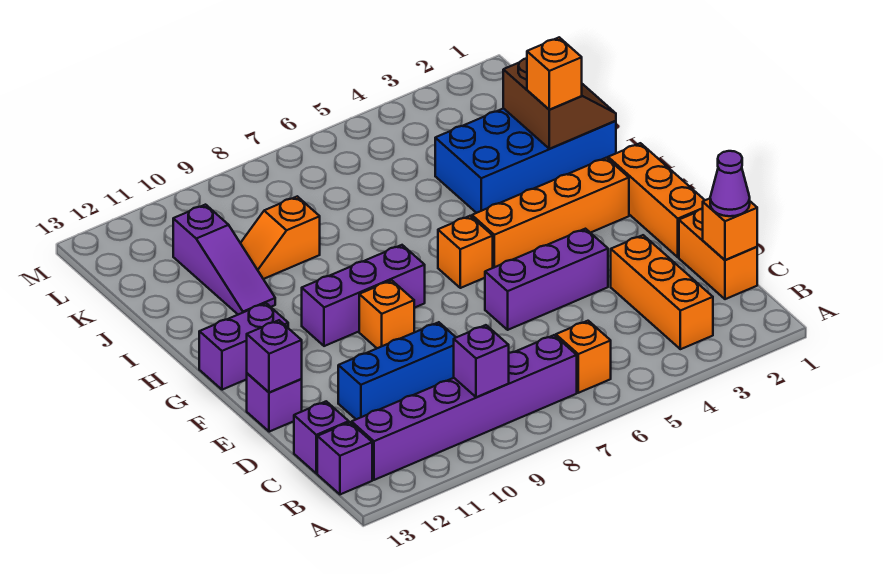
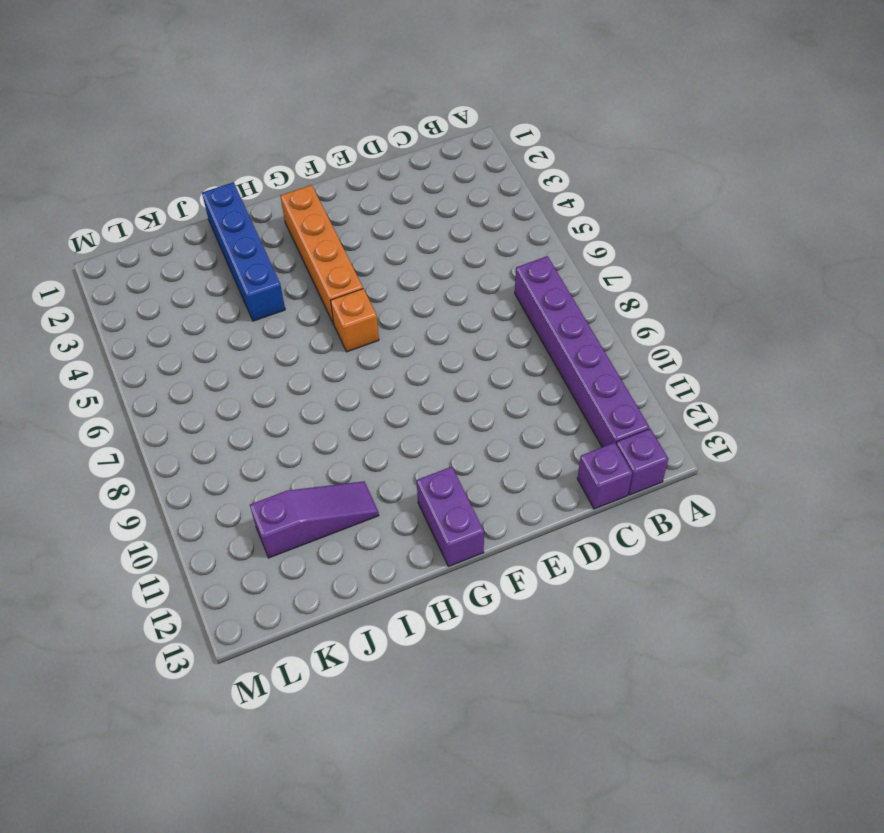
blue brick I1:I4 level 1 -> blue brick I1:J4 level 1
none -> orange brick B3:D3 level 1
none -> orange brick B6 level 1
none -> orange brick C1:D1 level 1

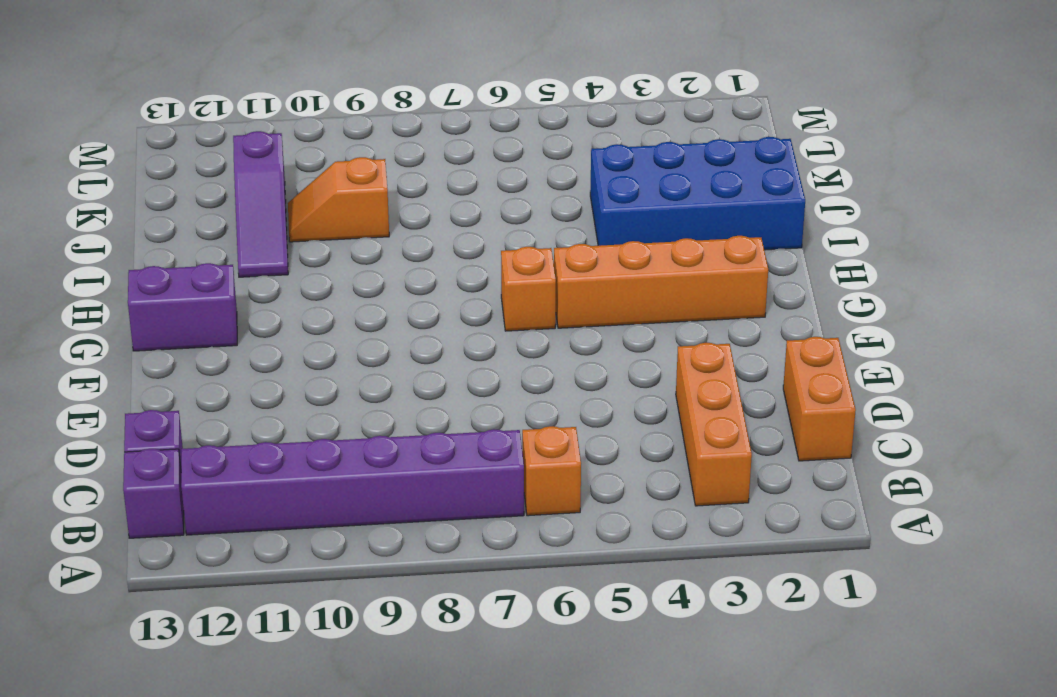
none -> blue brick D9:D11 level 1
none -> orange brick E1:G1 level 1
none -> purple brick E4:E6 level 1

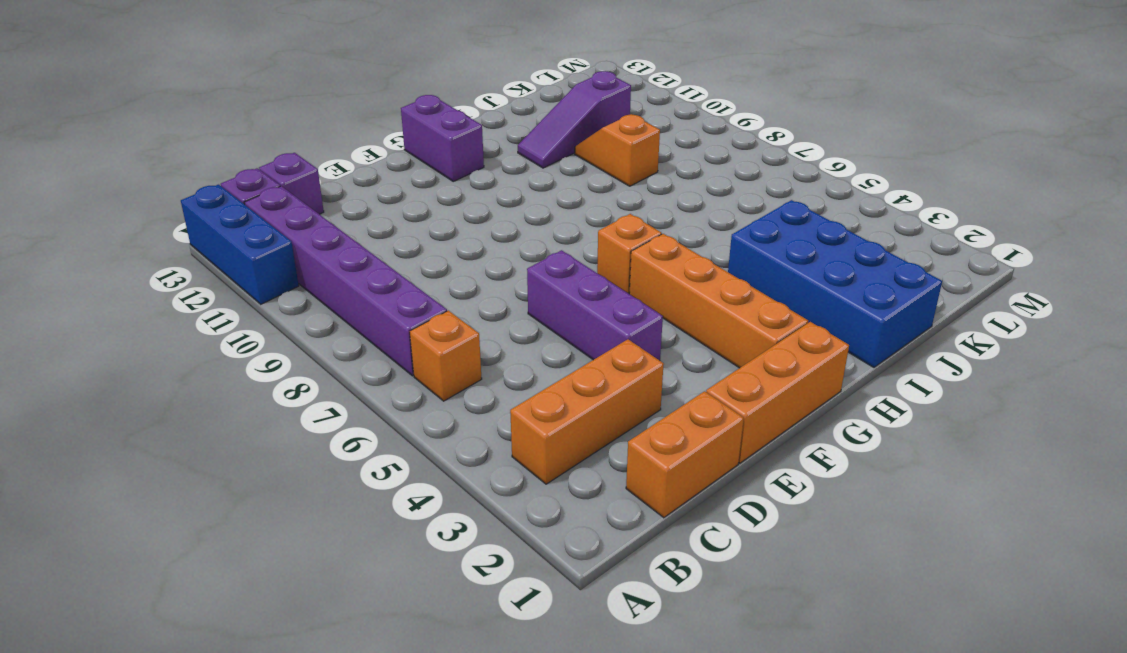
blue brick A11:A13 level 1 -> blue brick D9:D11 level 1
none -> purple brick E13 level 1
none -> orange brick F9 level 1
none -> purple brick G8:G10 level 1

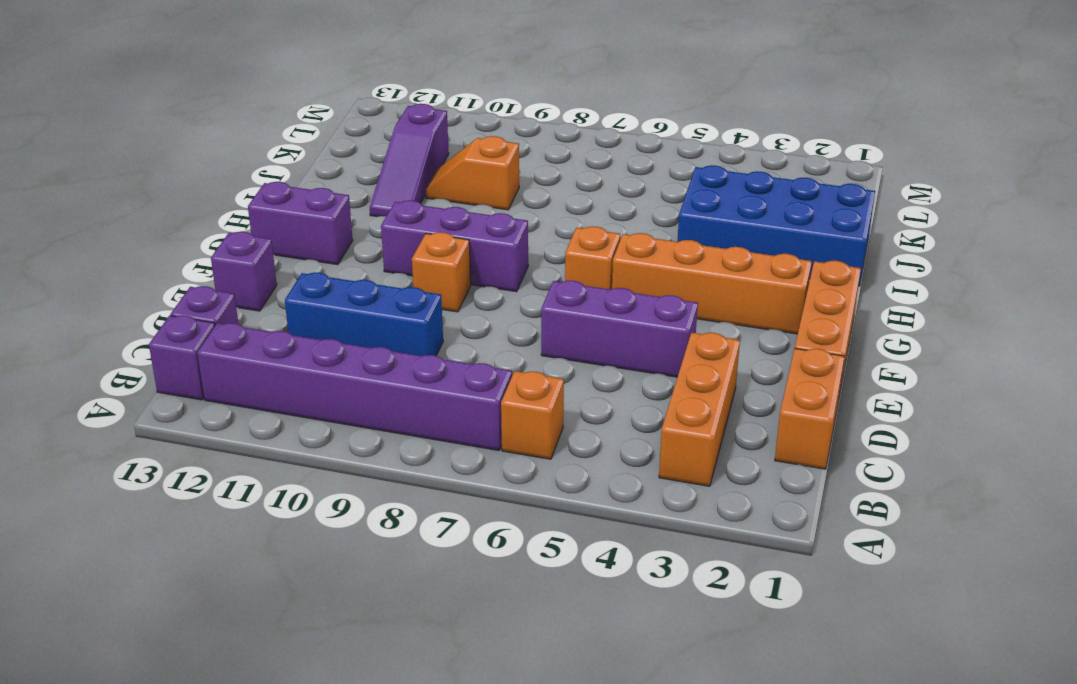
none -> purple brick B9 level 2
none -> orange brick C1 level 2
none -> purple brick E13 level 2

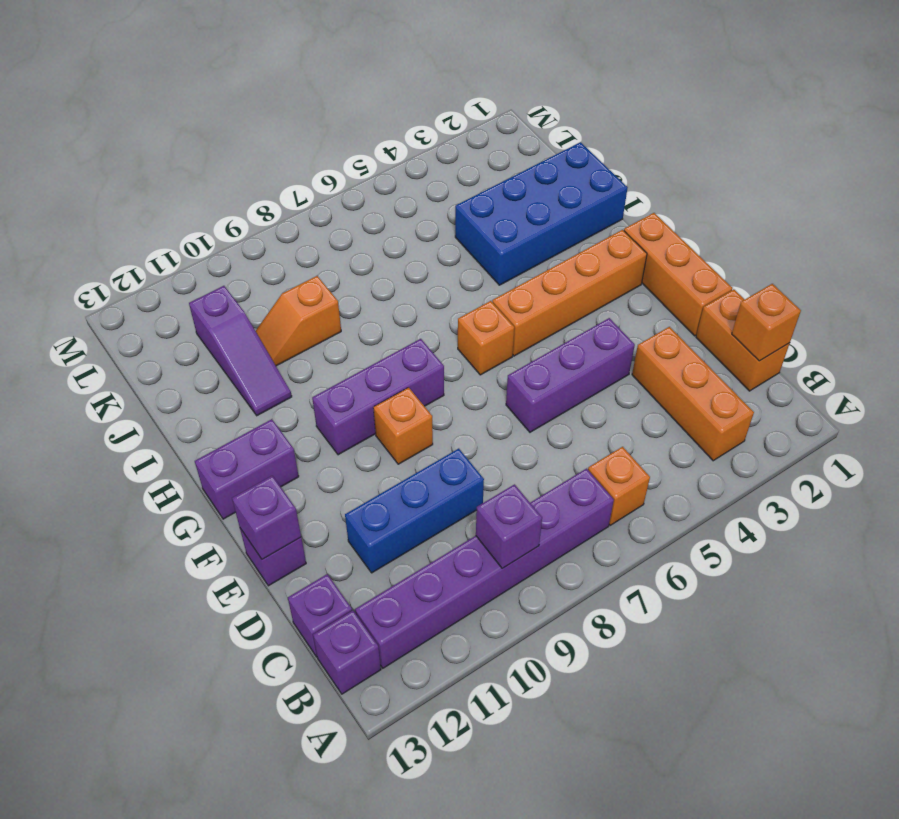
none -> brown slope I1:J2 level 2 top 2
none -> purple cone C1 level 3
none -> orange brick I2 level 3

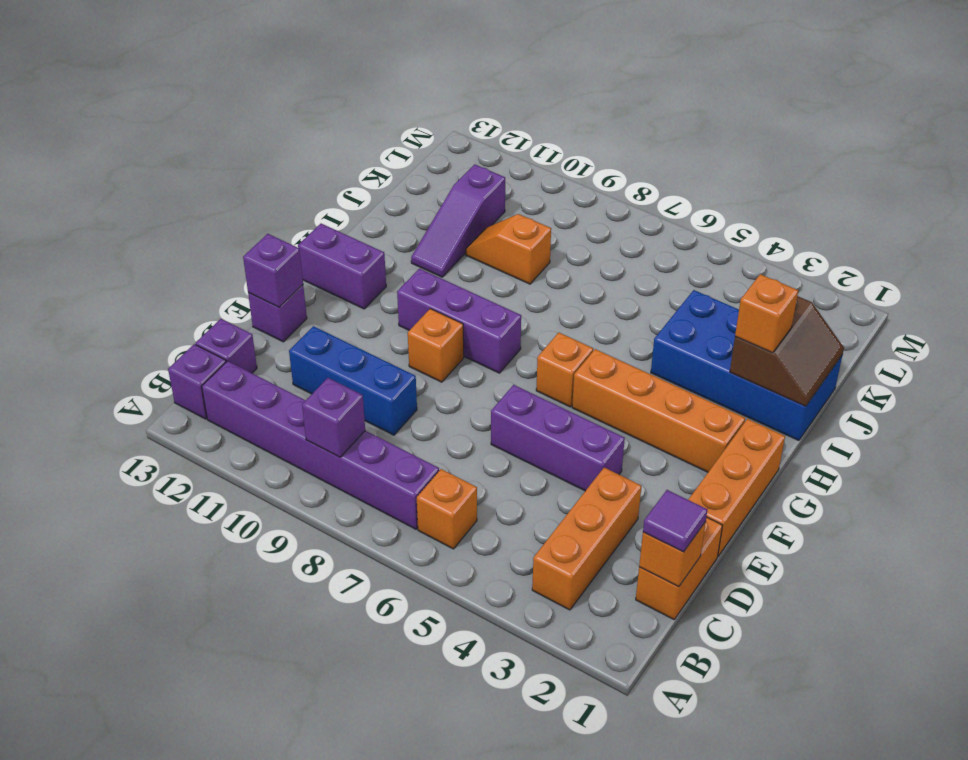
purple tile C1 level 3 -> purple cone C1 level 3

